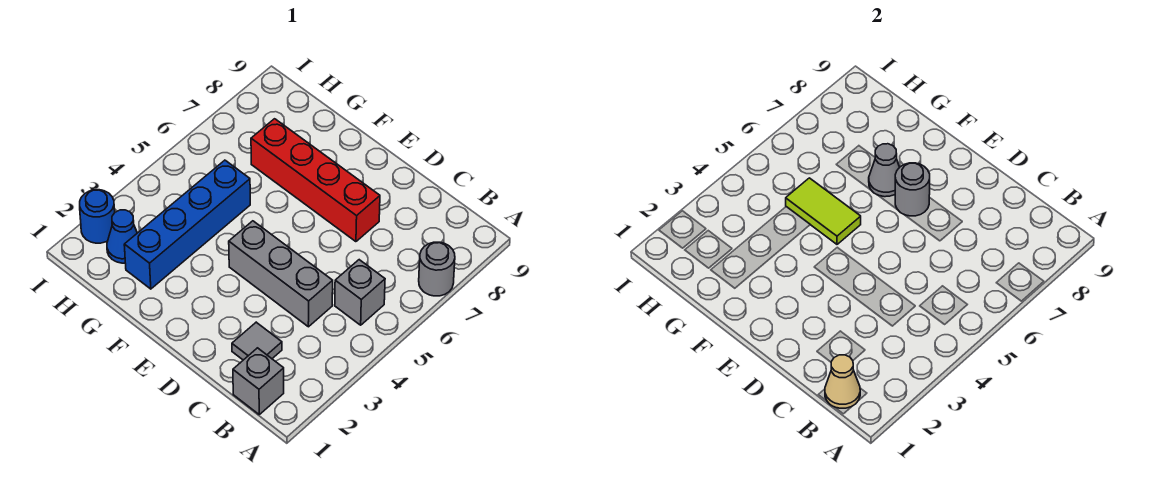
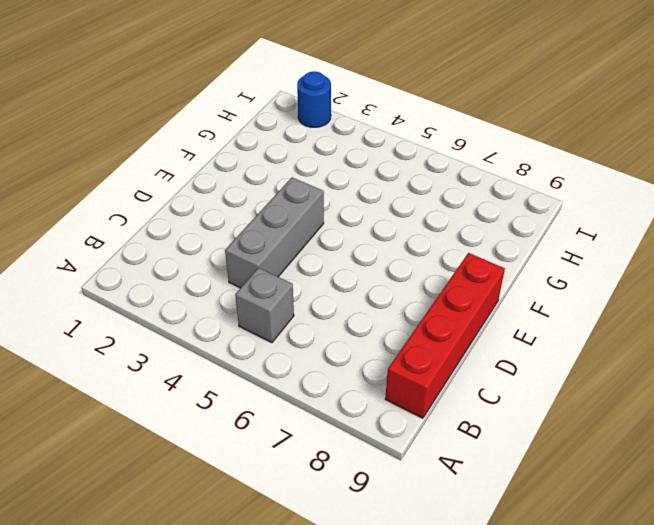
red brick B9:E9 level 1 -> red brick D7:G7 level 1
none -> grey round brick A7 level 1
none -> grey brick B1 level 1
none -> grey tile C2 level 1

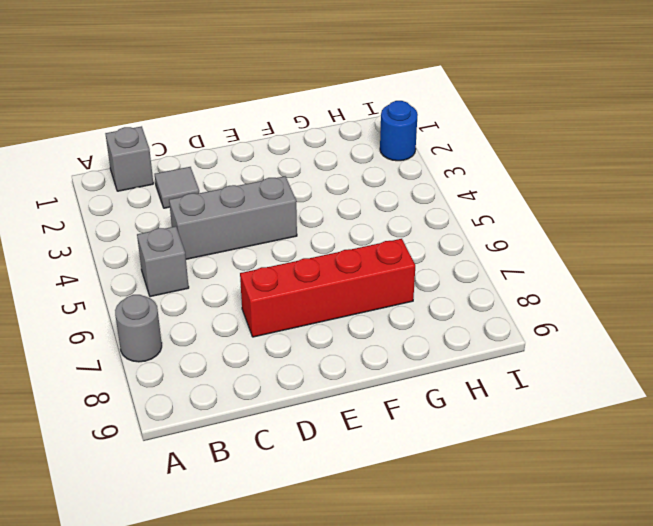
none -> blue brick G2:G5 level 1
none -> blue cone H2 level 1
none -> tan cone B1 level 2

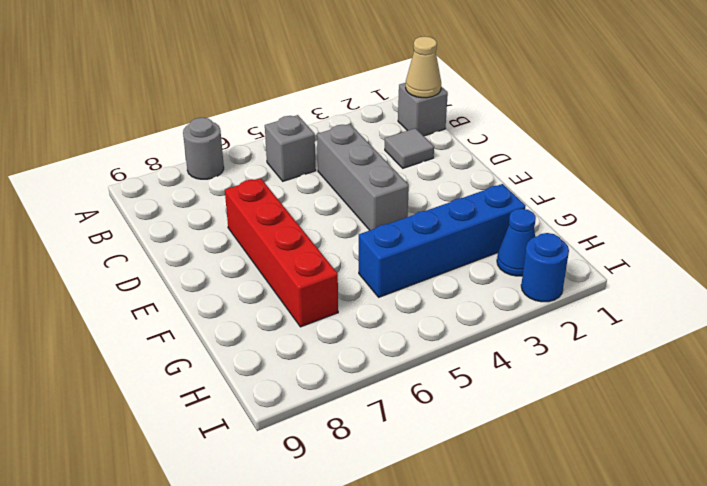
none -> grey round brick E7 level 2
none -> lime tile F5:G5 level 2
none -> grey cone F7 level 2

